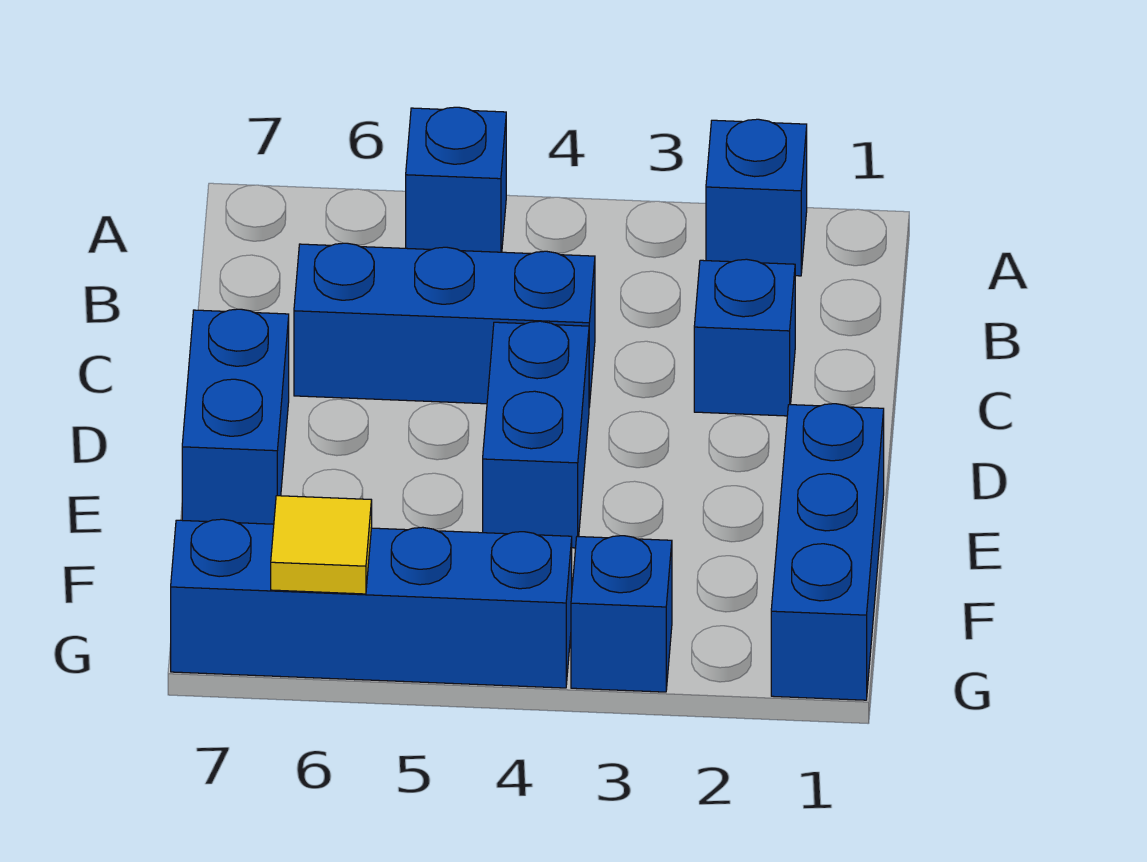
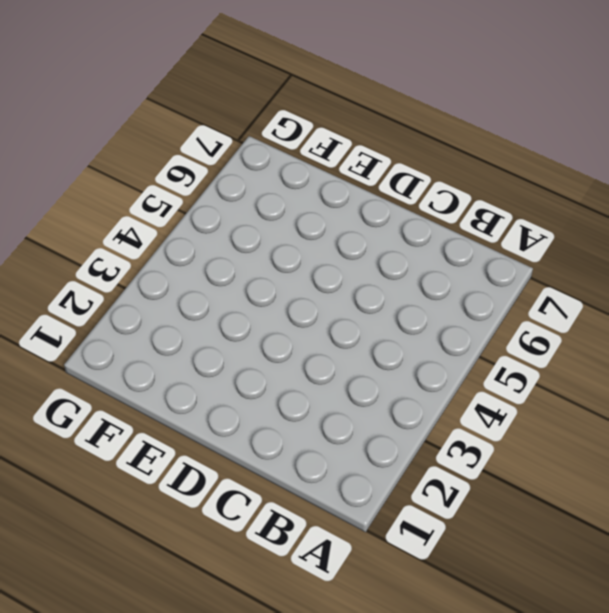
none -> blue brick A2 level 1
none -> blue brick A5 level 1

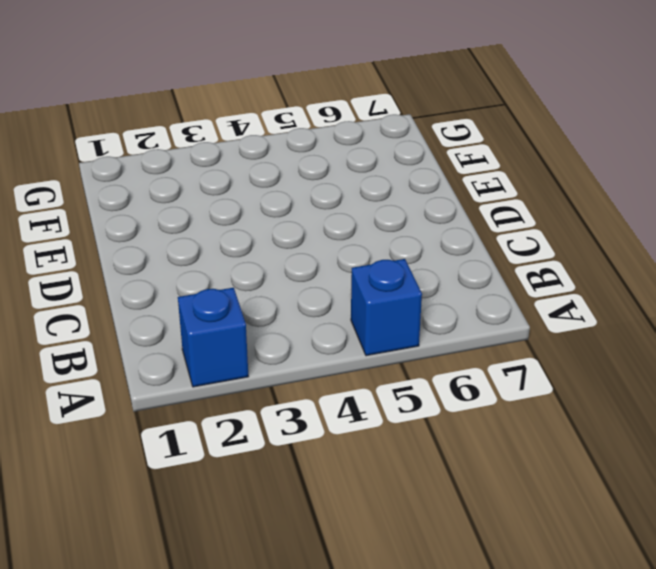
none -> blue brick C2 level 1
none -> blue brick C4:C6 level 1

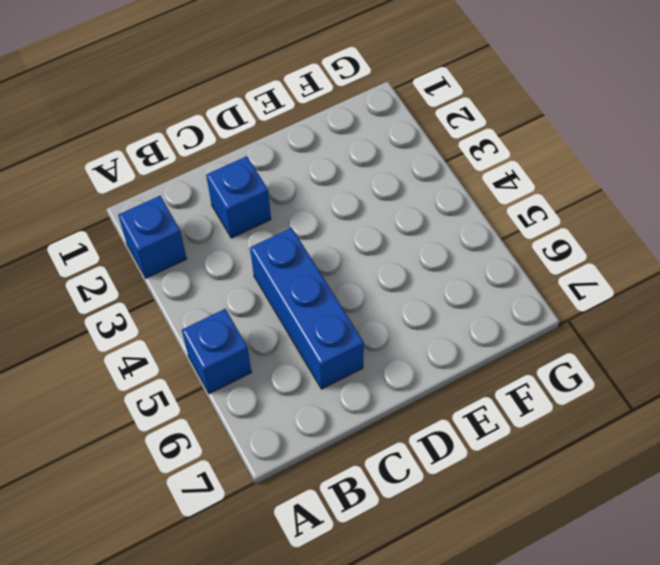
none -> blue brick D4:E4 level 1
none -> blue brick D7:E7 level 1

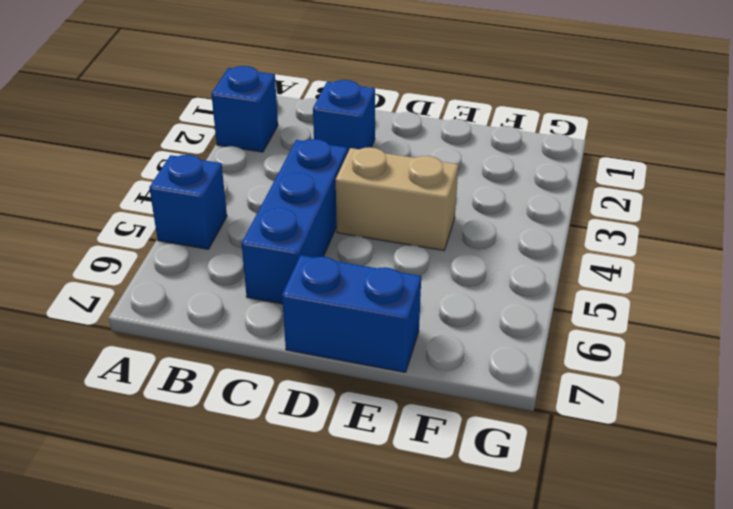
tan brick D4:E4 level 1 -> blue brick D4:E4 level 1
none -> blue brick E1:G1 level 1
none -> blue brick G3 level 1

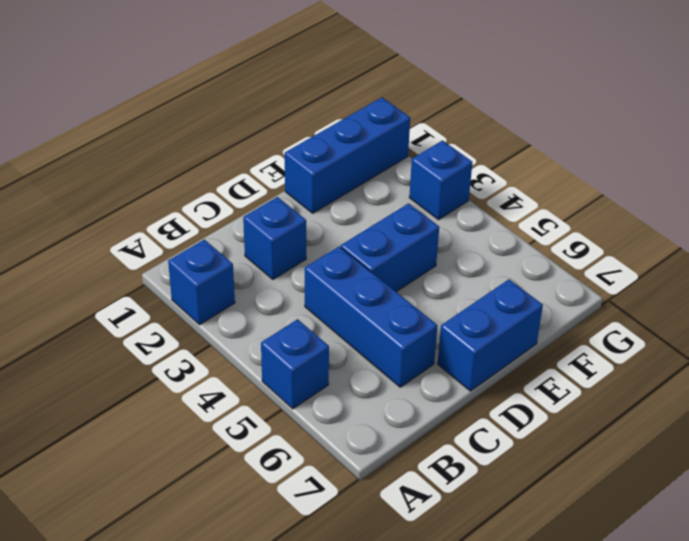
none -> blue brick G4:G7 level 1
none -> yellow tile G6 level 2

